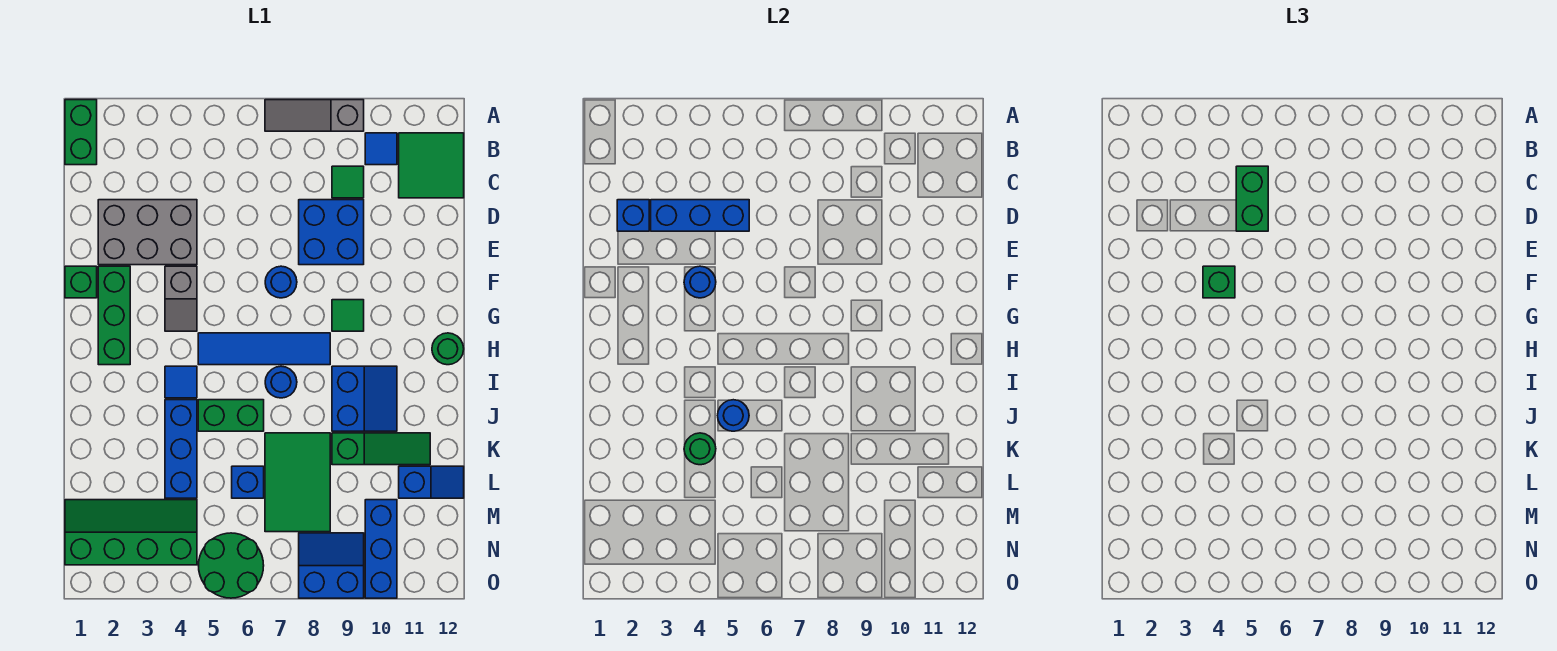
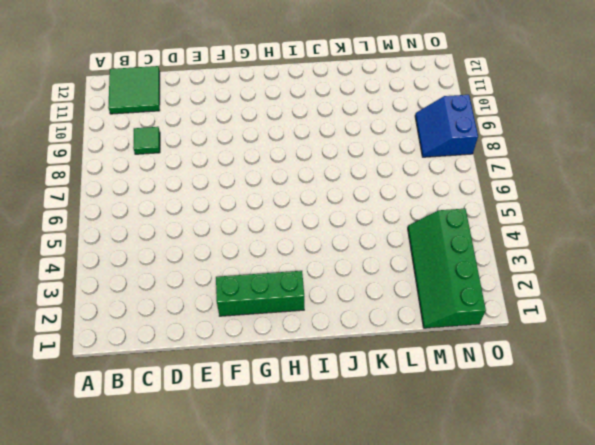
none -> green brick A1:B1 level 1
none -> grey slope A7:A9 level 1 top 9
none -> blue tile B10 level 1
none -> grey brick D2:E4 level 1

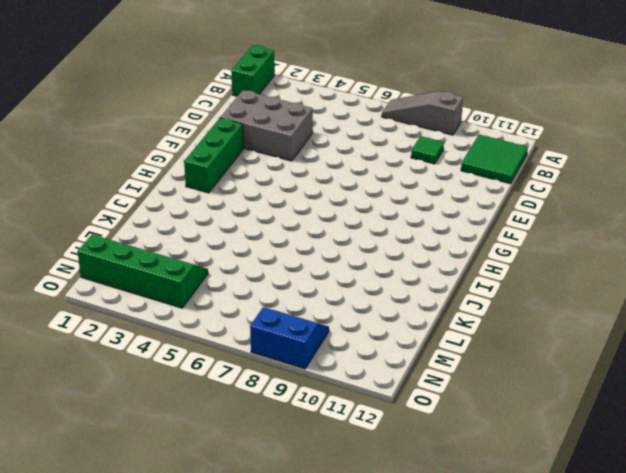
none -> blue tile B10 level 1
none -> blue brick D8:E9 level 1
none -> green brick F1 level 1
none -> grey slope F4:G4 level 1 top F

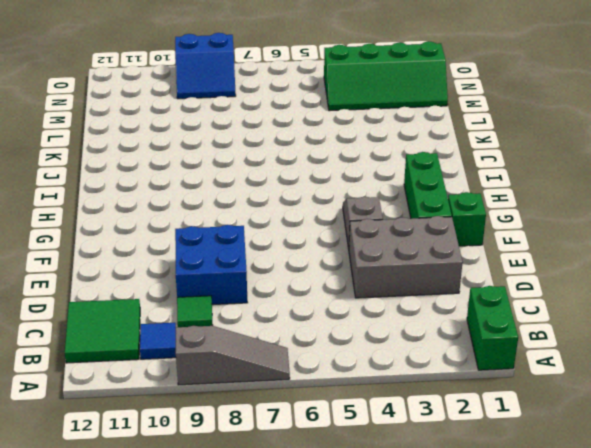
none -> blue round brick F7 level 1
none -> green tile G9 level 1
none -> blue tile H5:H8 level 1
none -> green round brick H12 level 1

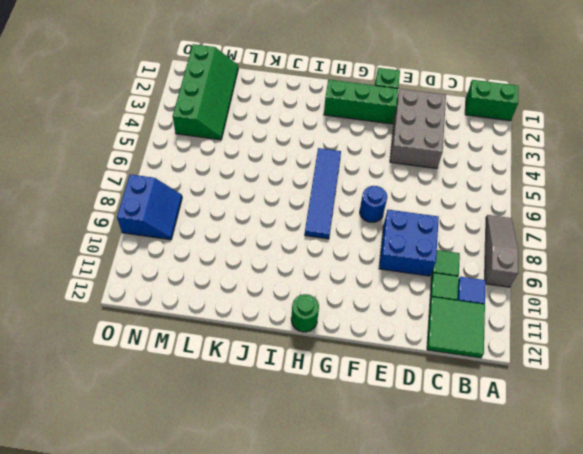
green tile C10 level 1 -> green tile G9 level 1
none -> grey slope F4:G4 level 1 top F
none -> blue tile I4 level 1
none -> blue round brick I7 level 1
none -> blue slope I9:J10 level 1 top 9

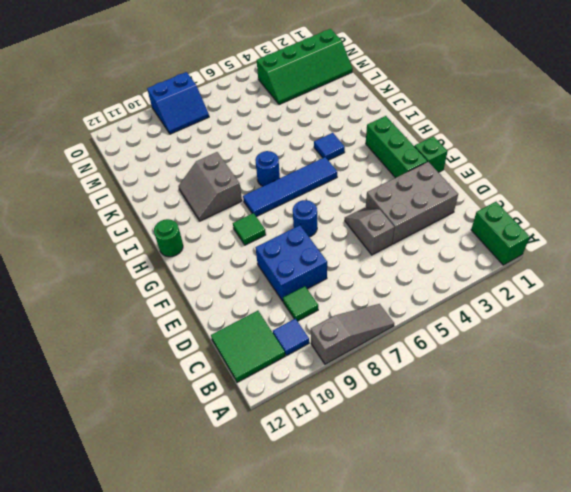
grey slope D5:E5 level 1 top D -> grey slope F4:G4 level 1 top F
grey slope I9:J10 level 1 top 9 -> blue slope I9:J10 level 1 top 9
none -> blue brick J4:L4 level 1
none -> green brick J5:J6 level 1
none -> green tile K7:M8 level 1
none -> green slope K9:K11 level 1 top 9

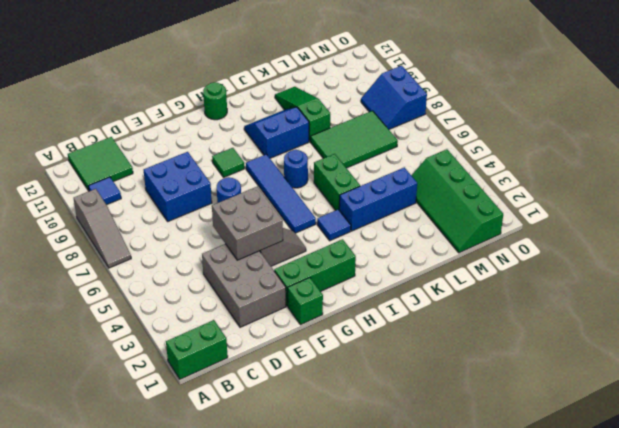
grey brick E4:F5 level 2 -> blue round brick F4 level 2
none -> green tile C9 level 1
none -> blue brick L6 level 1
none -> blue slope L11:L12 level 1 top 11
none -> blue brick M10:O10 level 1

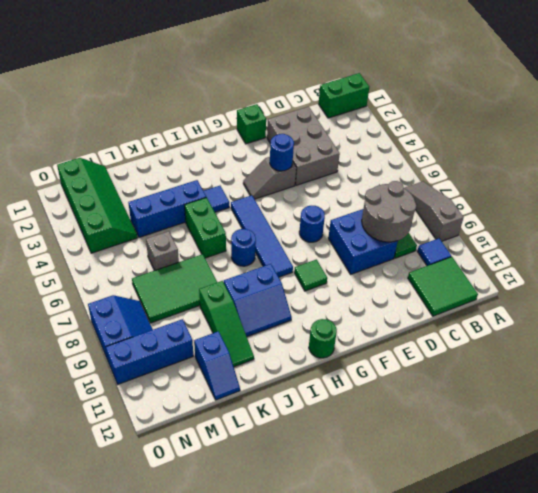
grey round brick C8:D9 level 2 -> none
grey brick L6 level 1 -> blue brick L6 level 1
none -> green brick F2:H2 level 1
none -> green round brick N5:O6 level 1
none -> blue brick D2 level 2
none -> blue brick D3:D5 level 2

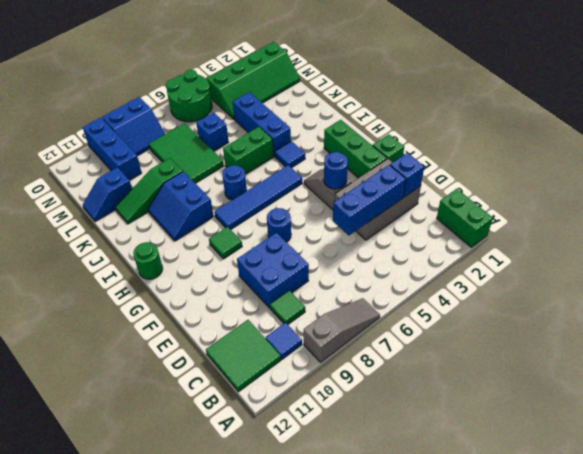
none -> blue round brick J5 level 2
none -> green round brick K4 level 2
none -> green brick C5:D5 level 3
none -> green brick F4 level 3

